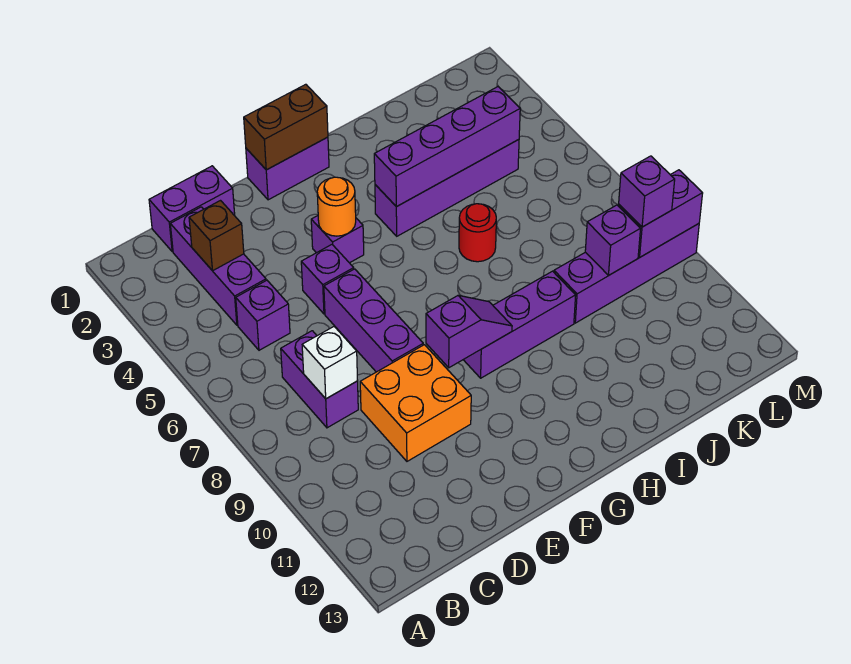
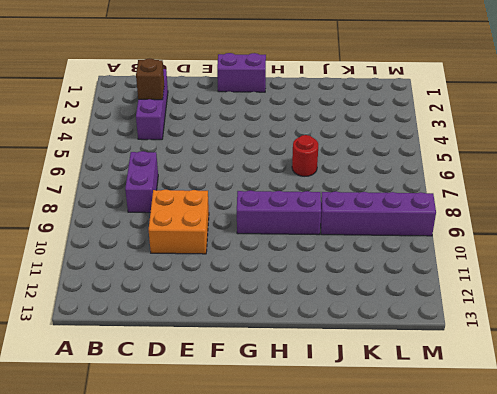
none -> purple brick C1:D1 level 1
none -> purple brick C5 level 1
none -> purple brick E5 level 1

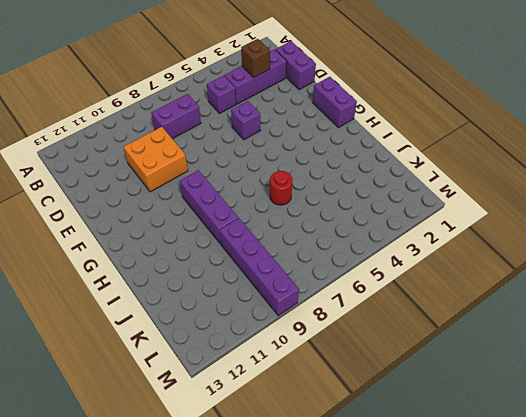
none -> purple brick E6:E8 level 1
none -> purple brick F4 level 1
none -> purple brick H4:K4 level 1

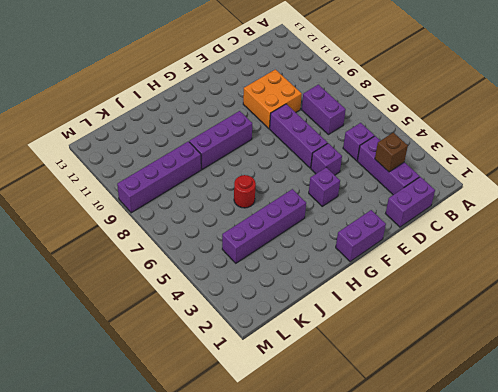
none -> white brick C8 level 2
none -> brown brick F1:G1 level 2
none -> orange round brick F4 level 2

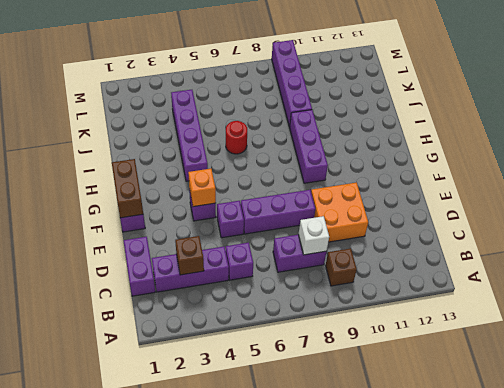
brown brick B9 level 1 -> none
orange brick F4 level 2 -> orange round brick F4 level 2
none -> purple slope F9:G9 level 2 top F
none -> purple brick H4:K4 level 2
none -> purple brick K9 level 2

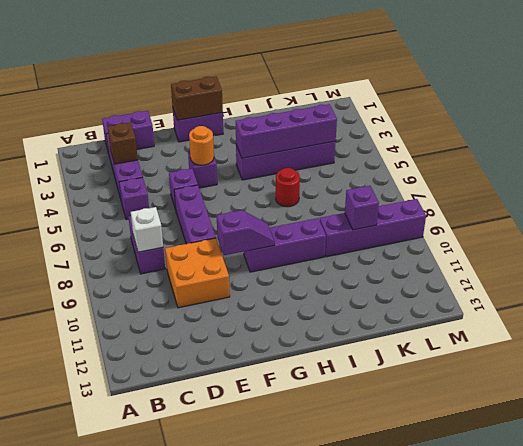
none -> purple brick L9:M9 level 2
none -> purple brick L9 level 3

